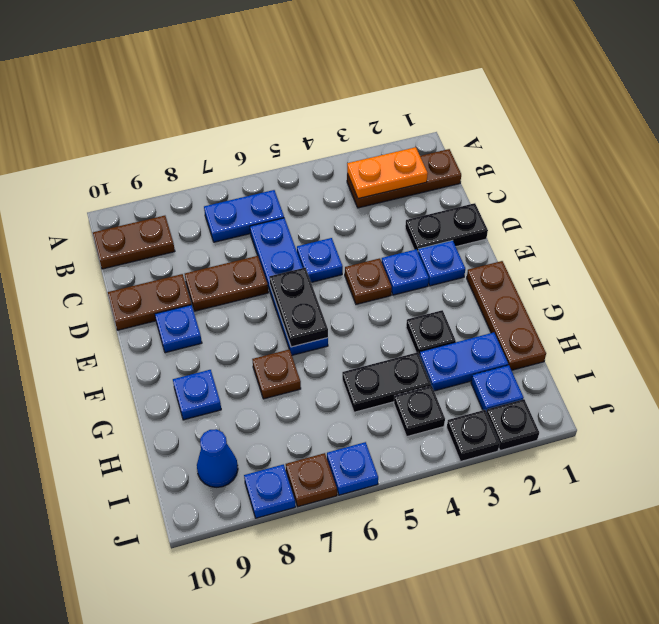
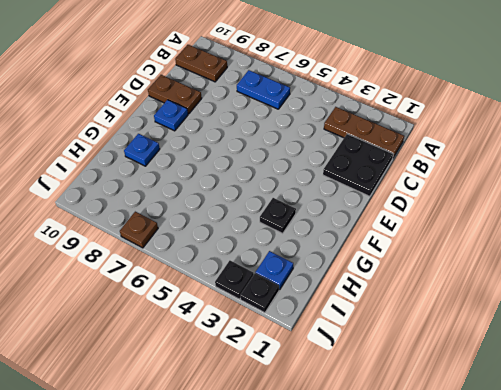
black plate C1:D2 level 1 -> black plate D1:D2 level 1
none -> blue plate C6:F6 level 1
none -> blue plate D5 level 1
none -> brown plate D7:D8 level 1

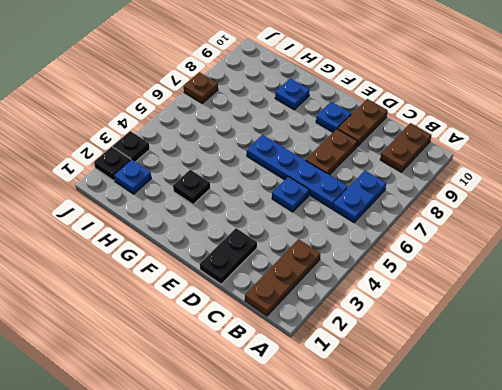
none -> blue plate E2 level 1
none -> blue plate E3 level 1
none -> brown plate E4 level 1

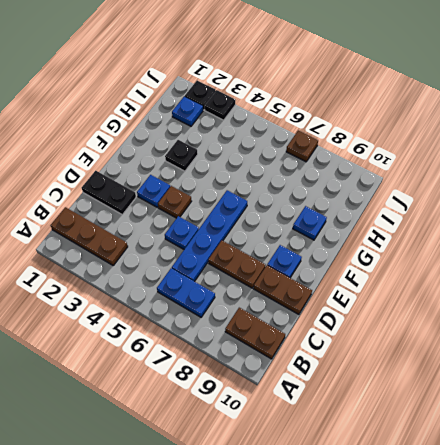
none -> blue plate E2 level 1
none -> brown plate F1:H1 level 1
none -> brown plate G7 level 1

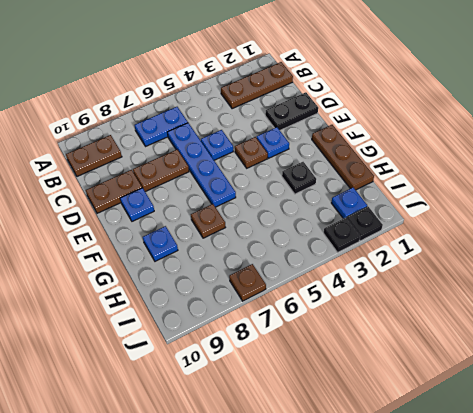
none -> blue plate E2 level 1
none -> blue plate H2:H3 level 1
none -> black plate H4:H5 level 1

